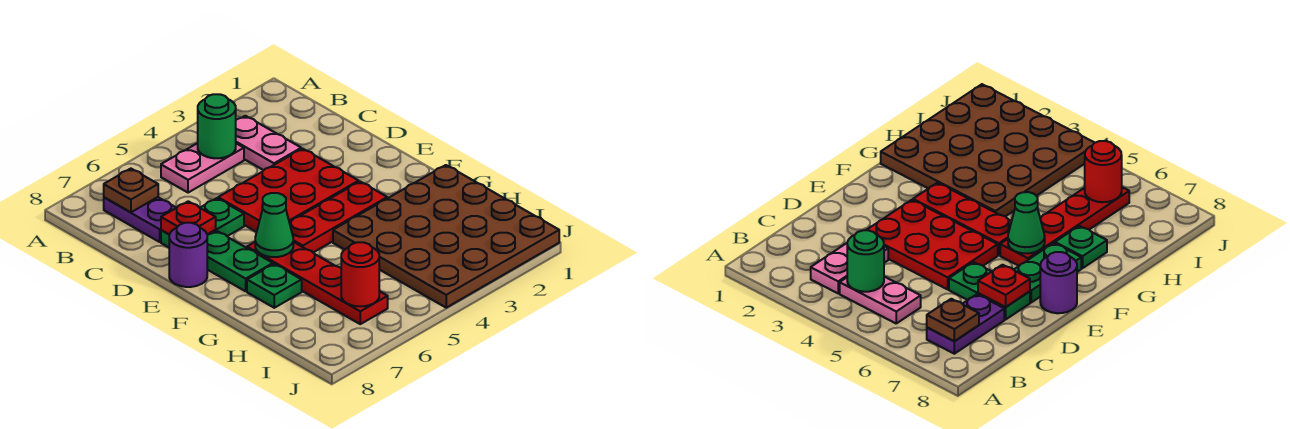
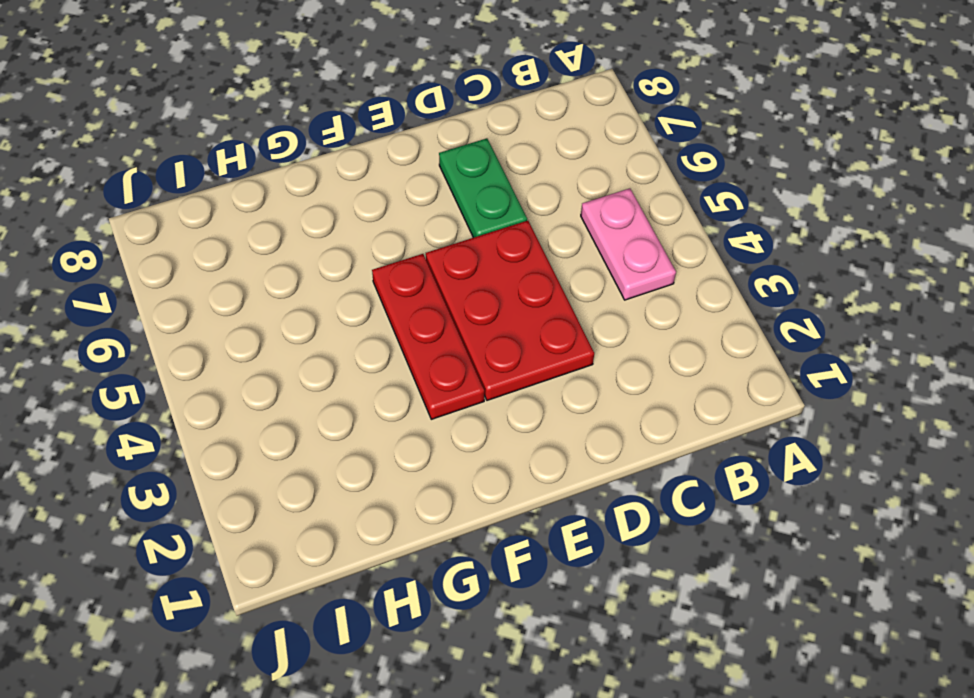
none -> pink plate B3:C3 level 1
none -> purple plate B7:C7 level 1
none -> green plate E7:F7 level 1

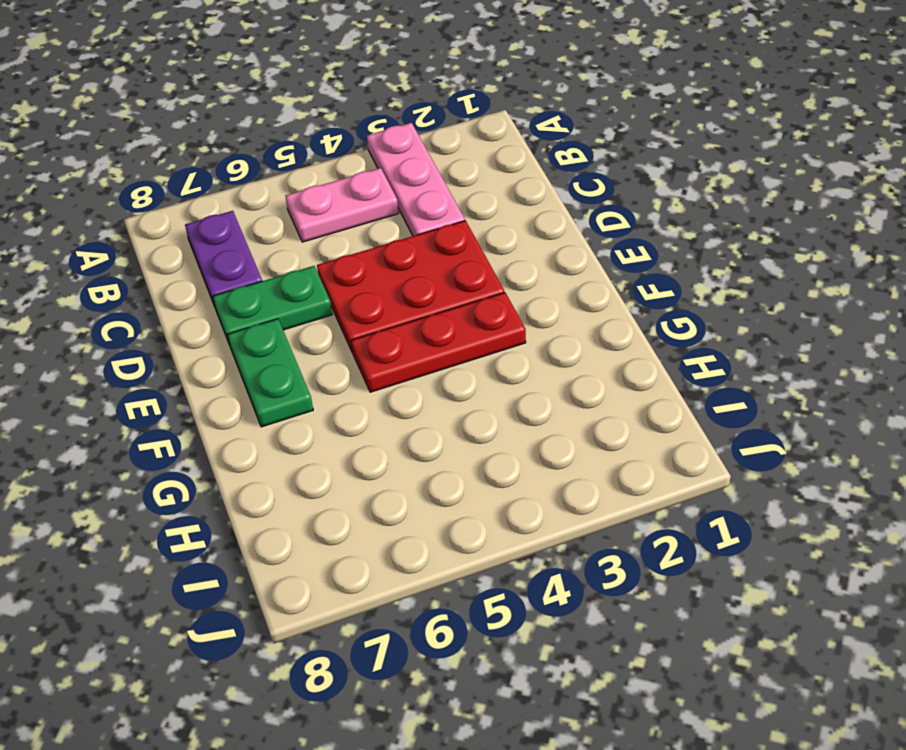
pink plate A3:C3 level 1 -> pink plate B3:C3 level 1
none -> purple round brick E8 level 1
none -> red plate F6:I6 level 1
none -> brown plate G1:J4 level 1

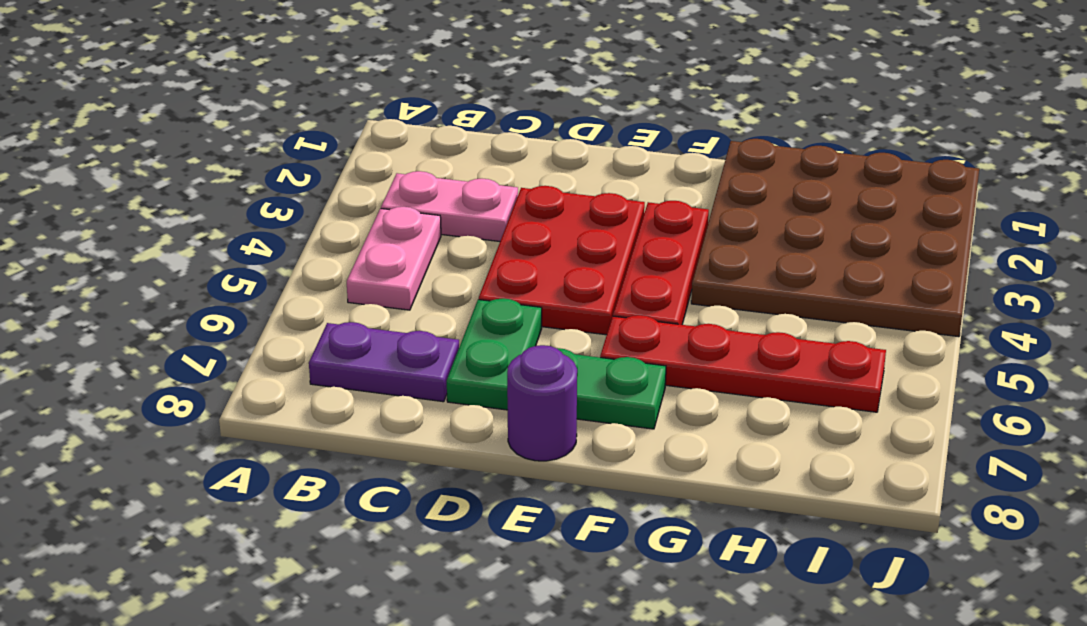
none -> green plate G7 level 1
none -> green round brick B4 level 2
none -> brown plate B7 level 2

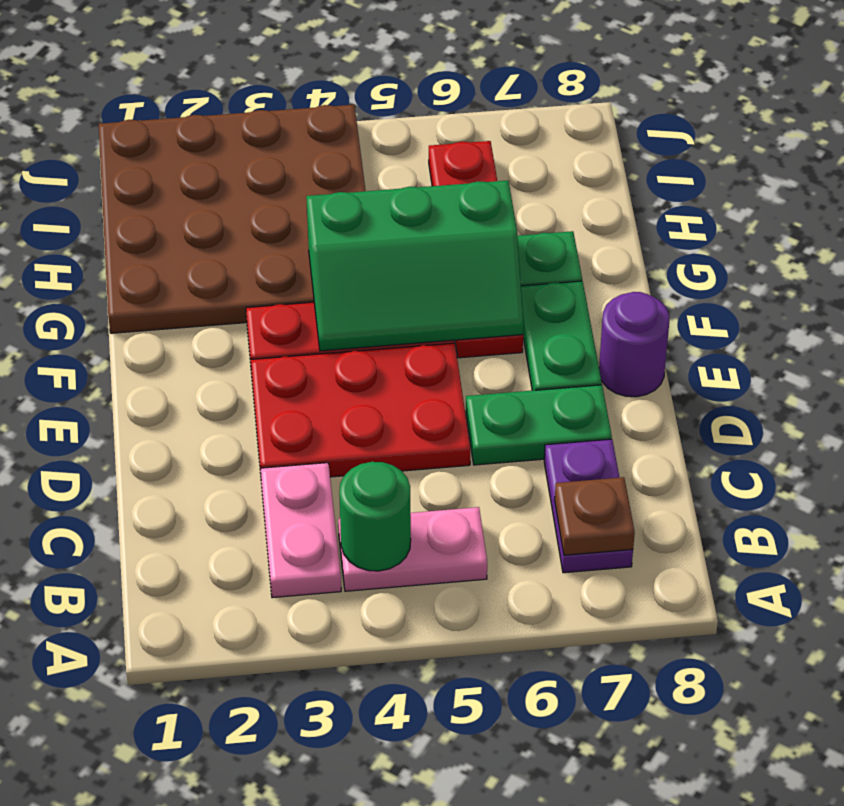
green slope F4:G6 level 2 top G -> green cone F6 level 2
none -> red plate D7 level 2
none -> red round brick I6 level 2

